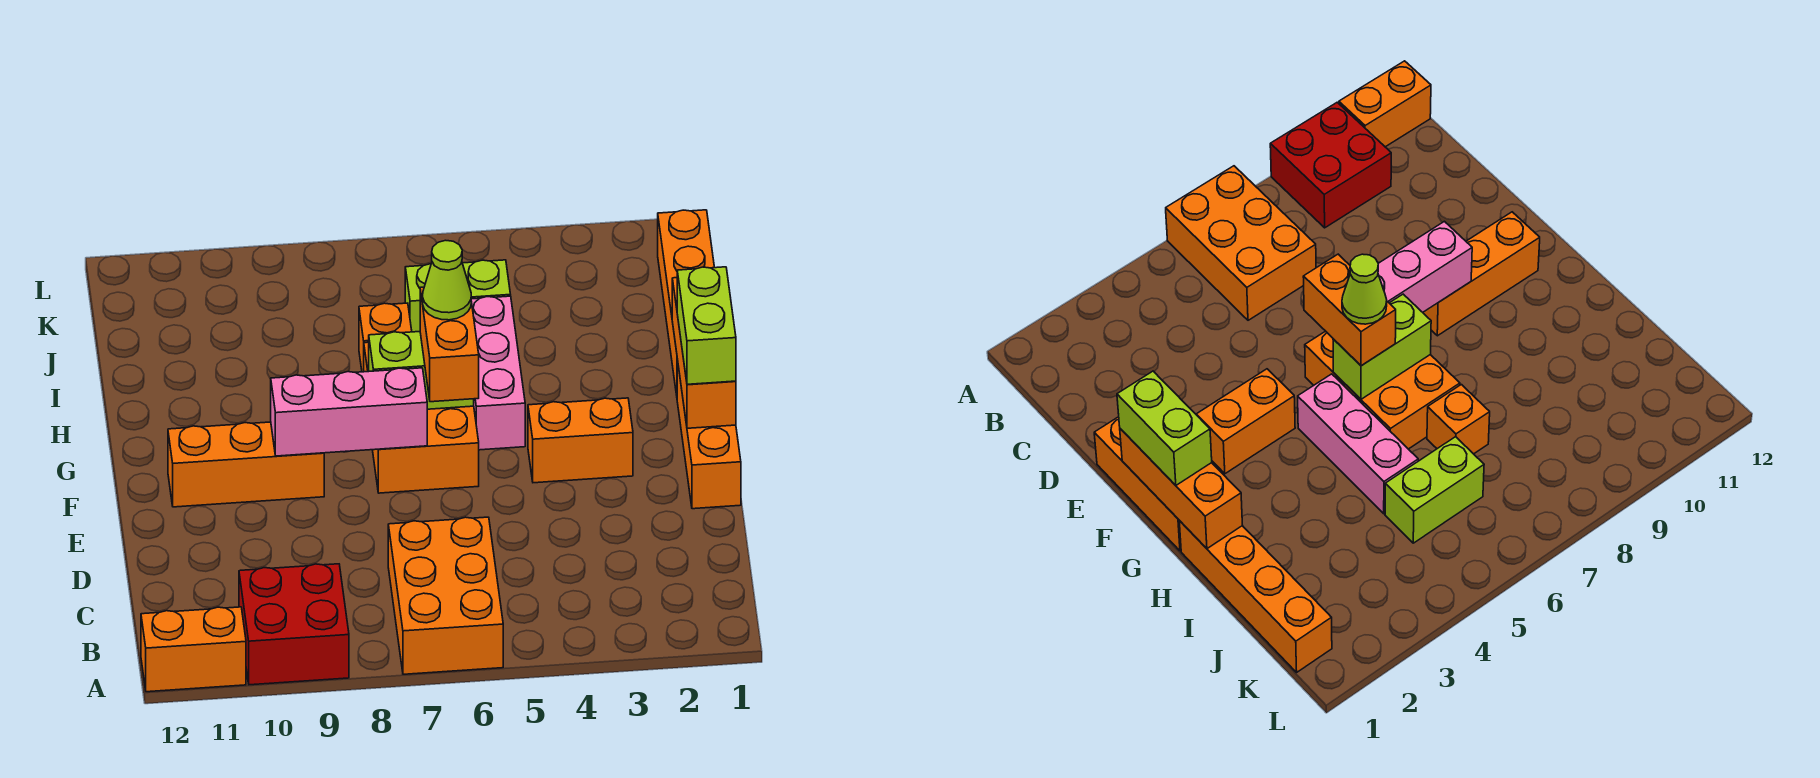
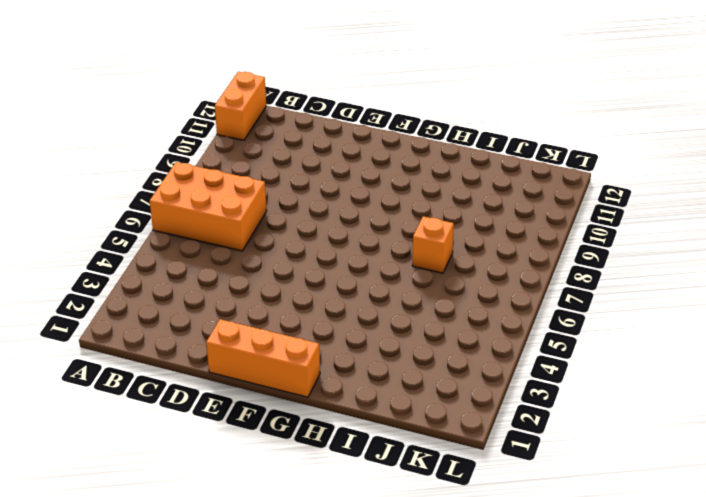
none -> red brick A9:B10 level 1
none -> orange brick F3:F4 level 1
none -> orange brick F6:H7 level 1

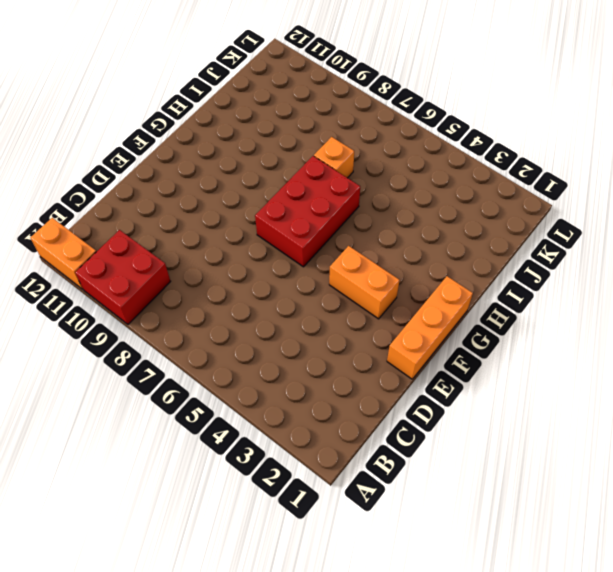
red brick F6:H7 level 1 -> orange brick F6:H7 level 1
none -> orange brick A6:C7 level 1
none -> orange brick F9:F11 level 1
none -> pink brick G5:I5 level 1

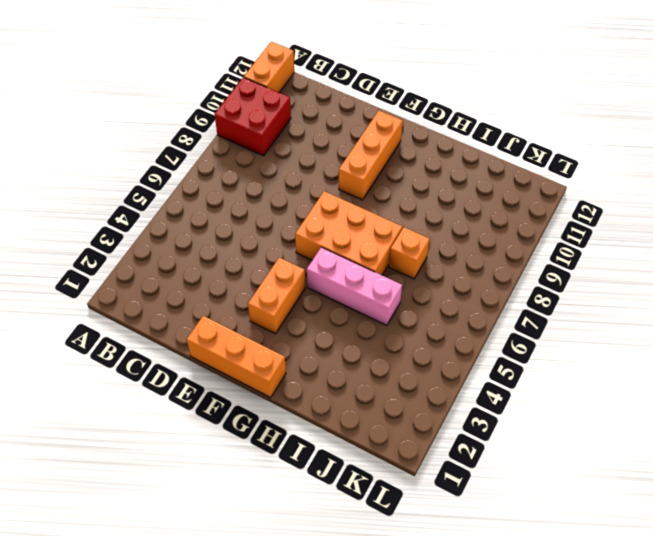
none -> orange brick A6:C7 level 1
none -> orange brick H1:K1 level 1
none -> lime brick J5:J6 level 1

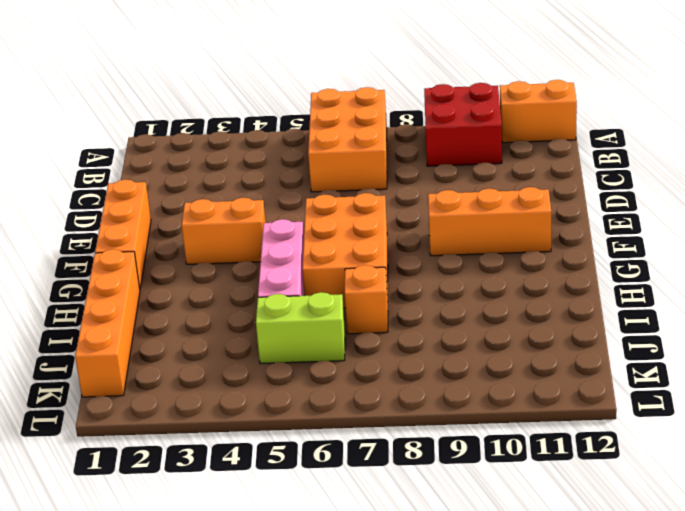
none -> orange brick F1:H1 level 2
none -> pink brick F7:F9 level 2
none -> lime brick G6:G7 level 2

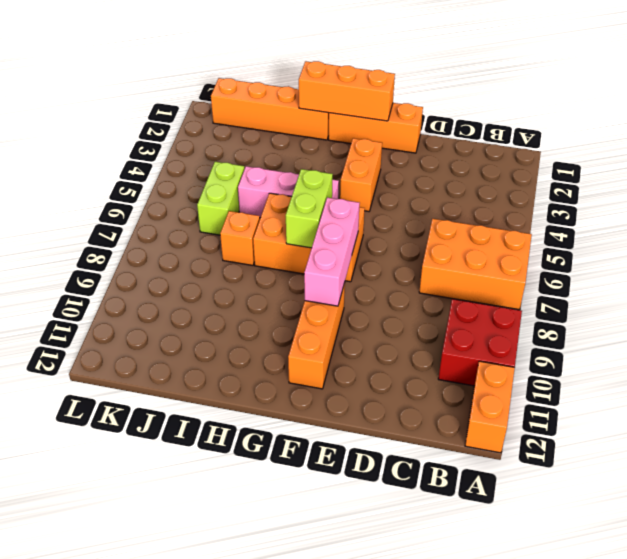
none -> lime brick F1:G1 level 3
none -> orange brick F6:G6 level 3
none -> lime cone G6 level 4

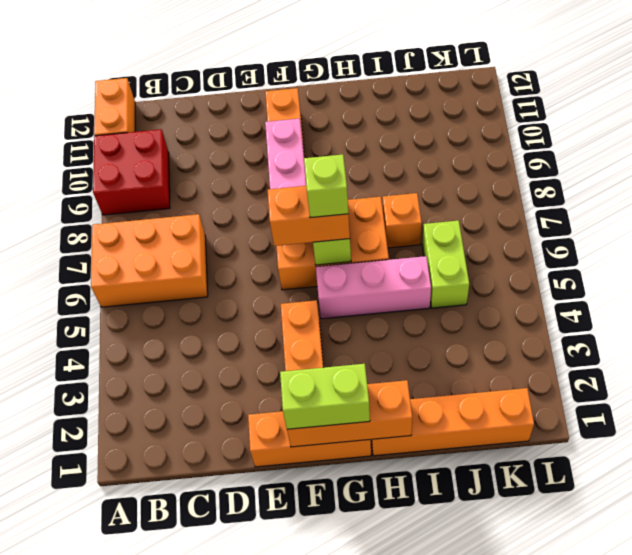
lime brick G6 level 4 -> lime cone G6 level 4

